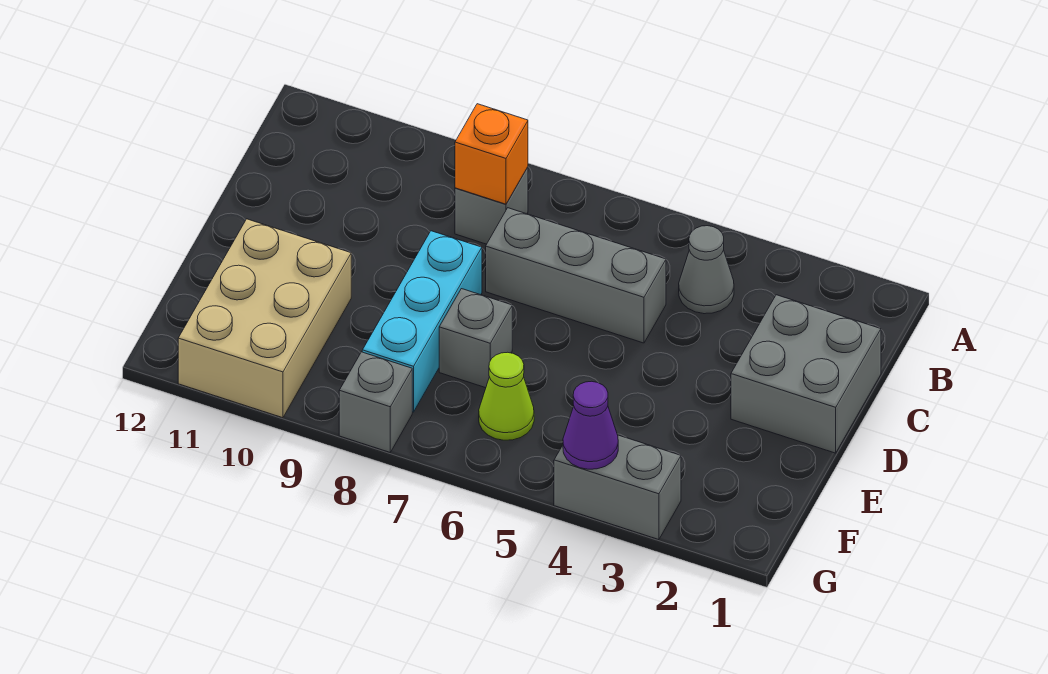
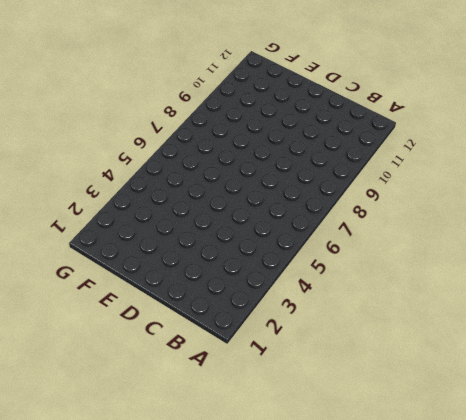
none -> grey cone B4 level 1
none -> grey brick B8 level 1
none -> grey brick C1:D2 level 1

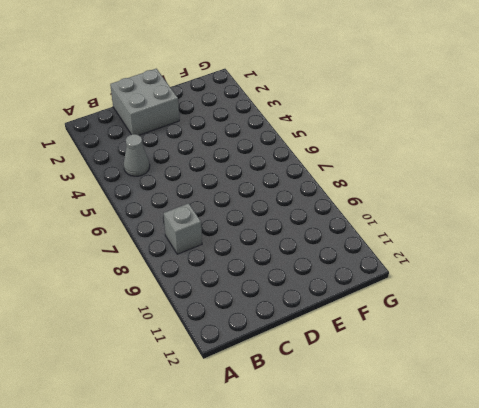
none -> grey brick C5:C7 level 1
none -> cyan brick D8:F8 level 1
none -> grey brick E7 level 1

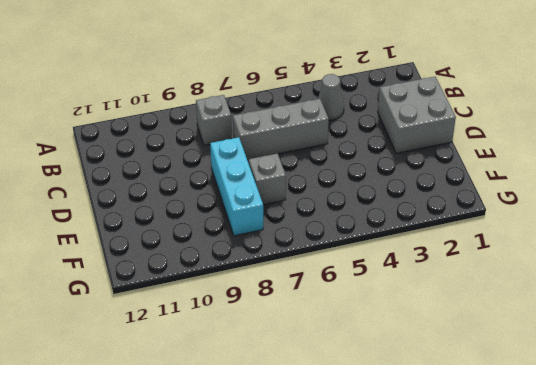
none -> tan brick E10:G11 level 1
none -> lime cone F6 level 1
none -> grey brick G3:G4 level 1

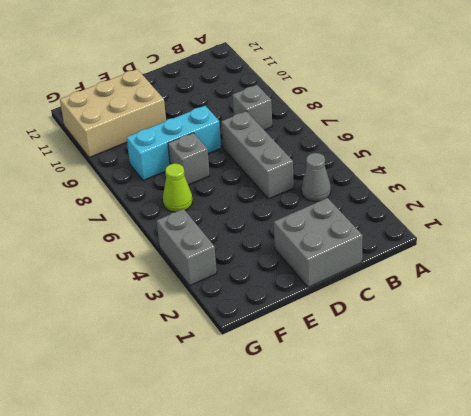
none -> grey brick G8 level 1
none -> orange brick B8 level 2
none -> purple cone G4 level 2

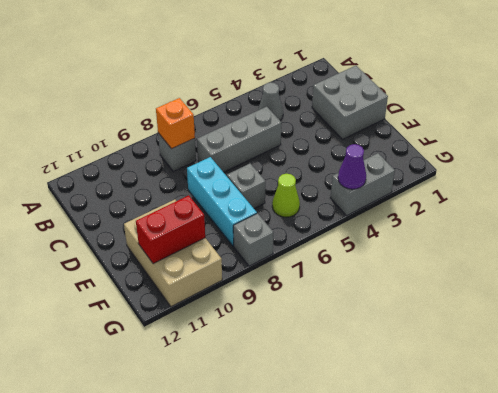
red brick F10:F11 level 2 -> none

